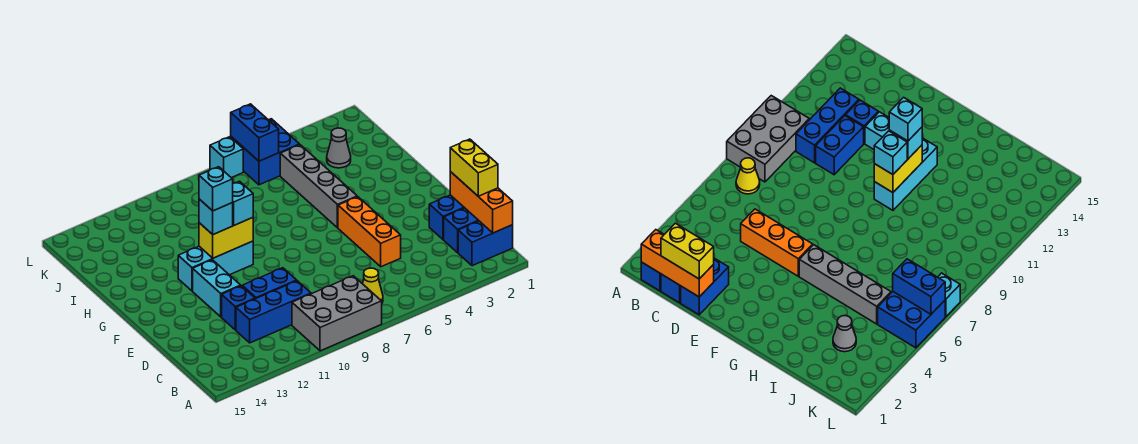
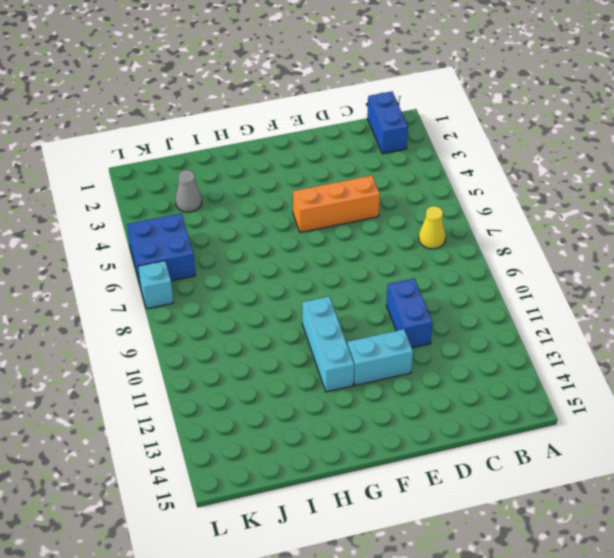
none -> grey brick A8:B10 level 1
none -> blue brick C1:C2 level 1
none -> blue brick C10:C12 level 1

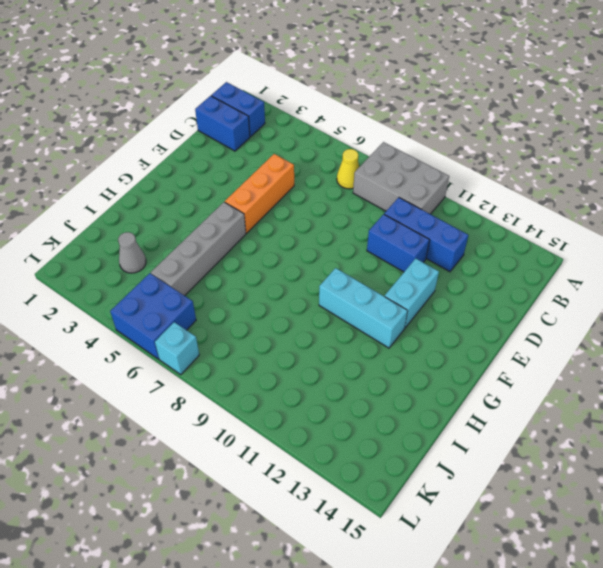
none -> blue brick D1:D2 level 1
none -> blue brick D12 level 1
none -> orange brick B1:D1 level 2

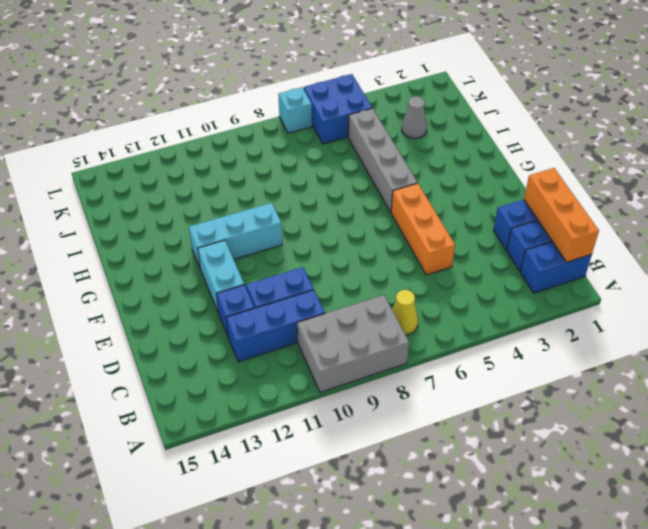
none -> yellow brick G10:G11 level 2
none -> blue brick K6:L6 level 2
none -> yellow brick C1:D1 level 3

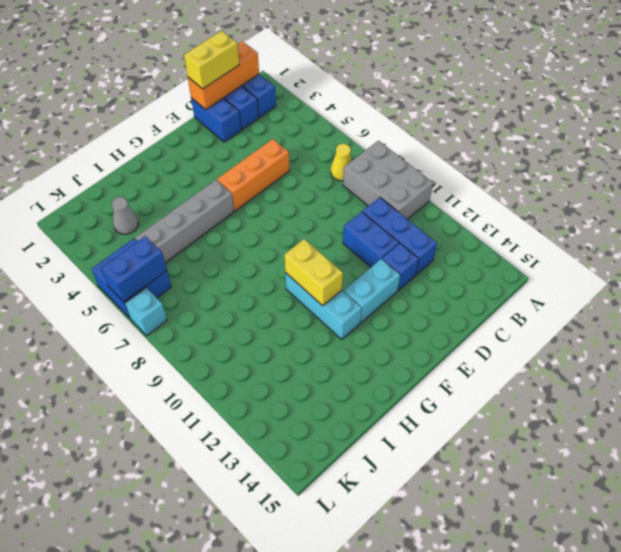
none -> cyan brick G10 level 3
none -> cyan brick G11 level 3
none -> cyan brick G11 level 4

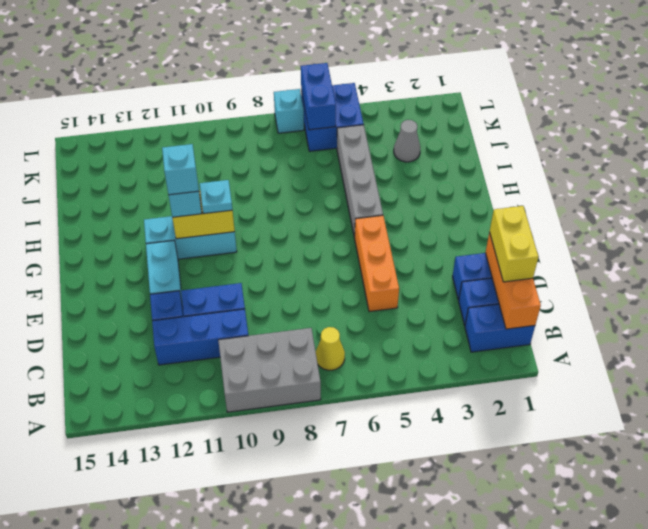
cyan plate G10 level 3 -> cyan brick G10 level 3

